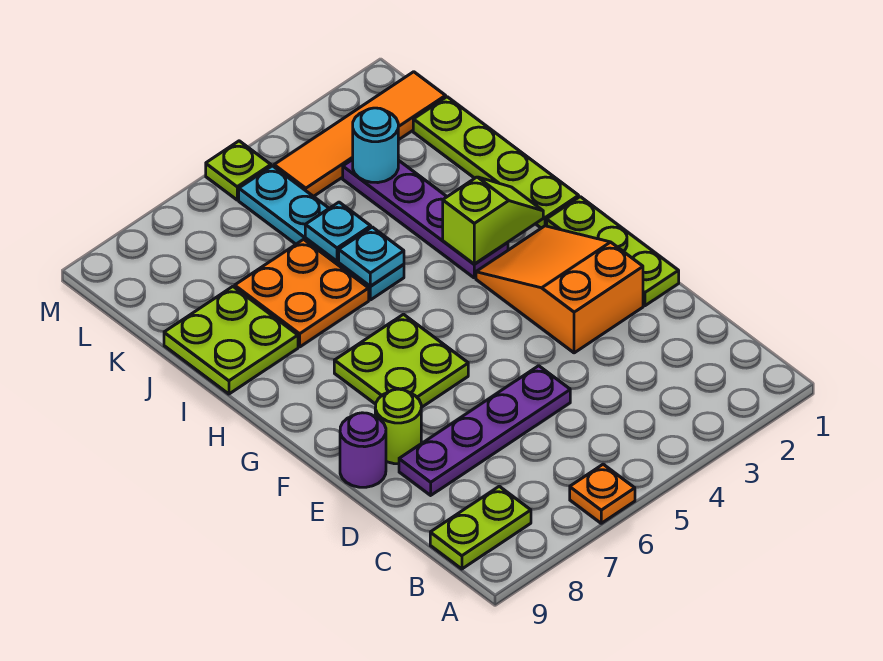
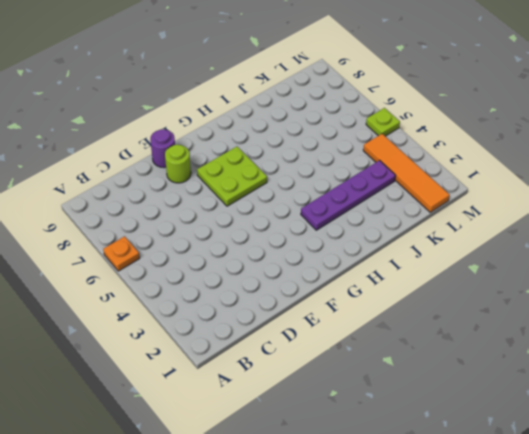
none -> lime plate B8:B9 level 1
none -> purple plate D5:D8 level 1
none -> lime plate E1:G1 level 1

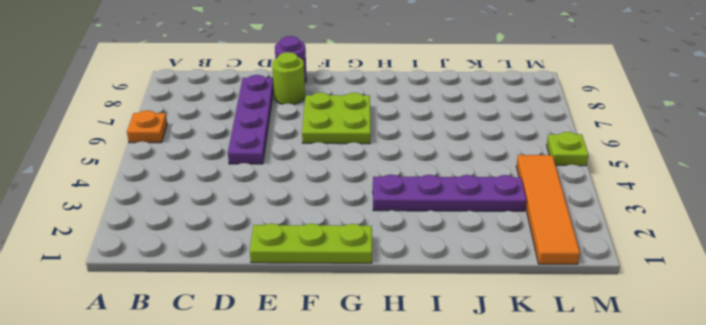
none -> lime plate B8:B9 level 1
none -> orange slope E2:G3 level 1 top E
none -> lime plate H1:K1 level 1

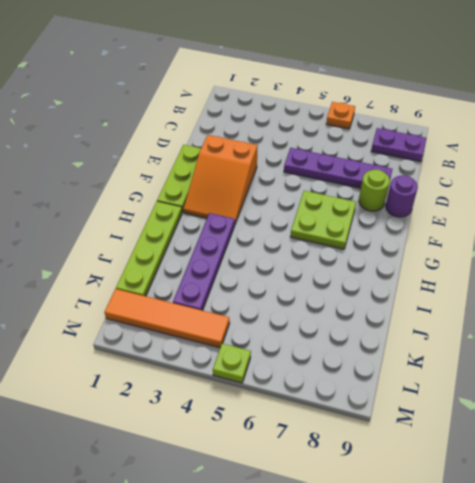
purple plate B8:B9 level 1 -> lime plate B8:B9 level 1
none -> cyan plate I5:L5 level 1
none -> orange plate I6:J7 level 1
none -> lime plate I8:J9 level 1

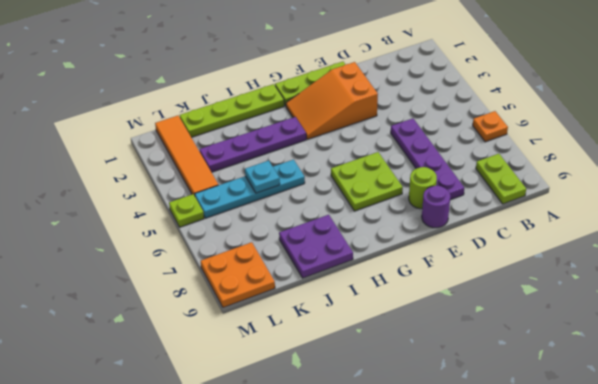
purple plate I8:J9 level 1 -> lime plate I8:J9 level 1
orange plate L8:M9 level 1 -> orange plate I6:J7 level 1
none -> lime slope H2:H3 level 2 top 3
none -> cyan plate I5 level 2
none -> cyan round brick K3 level 2

